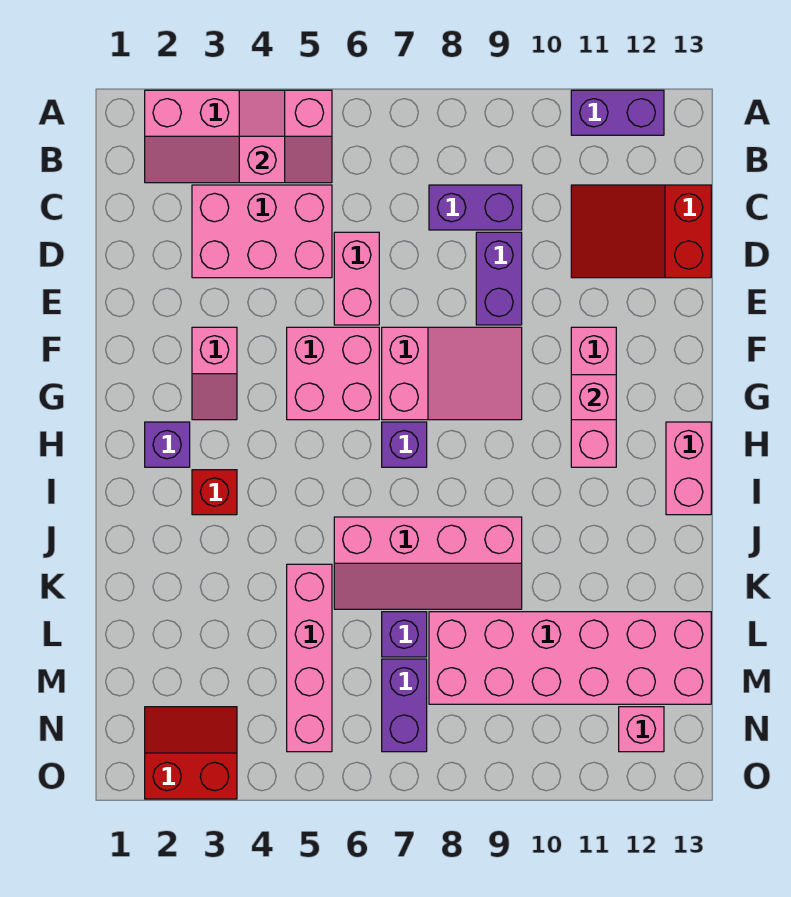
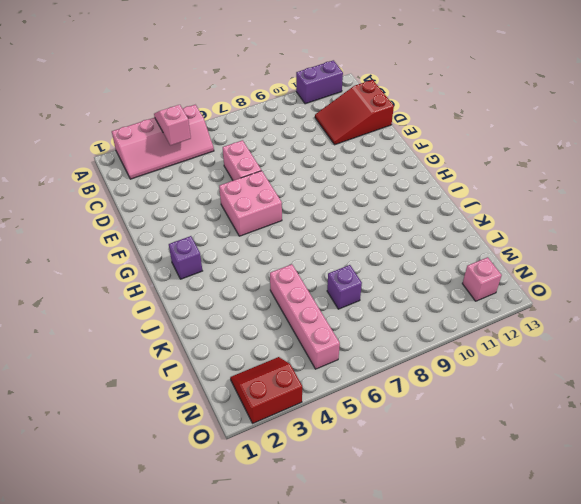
none -> pink brick C3:D5 level 1
none -> purple brick C8:C9 level 1
none -> purple brick D9:E9 level 1

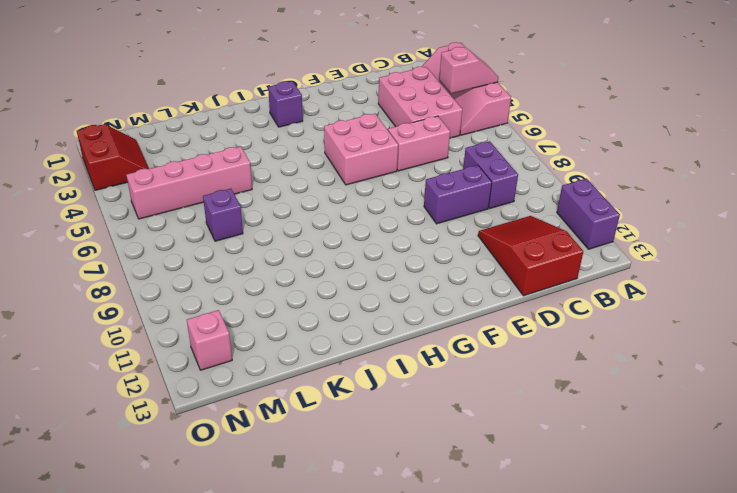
none -> pink slope F3:G3 level 1 top F
none -> pink slope F7:G9 level 1 top 7
none -> pink brick F11:H11 level 1

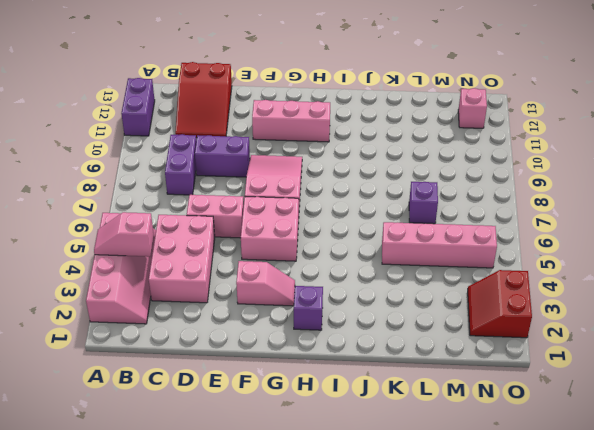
none -> purple brick H7 level 1
none -> pink brick H13:I13 level 1
none -> red brick I3 level 1

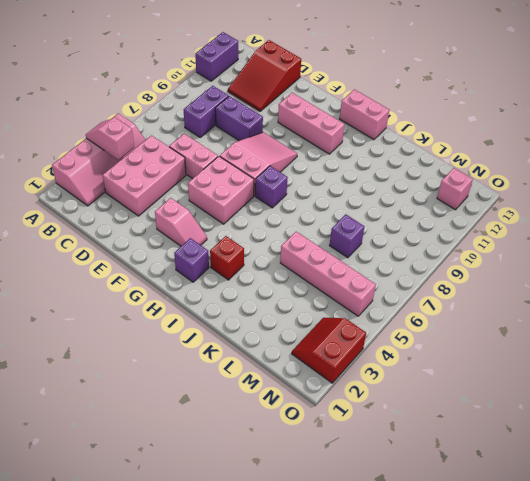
none -> pink slope J6:K9 level 1 top J
none -> pink brick L8:M13 level 1
none -> purple brick M7:N7 level 1

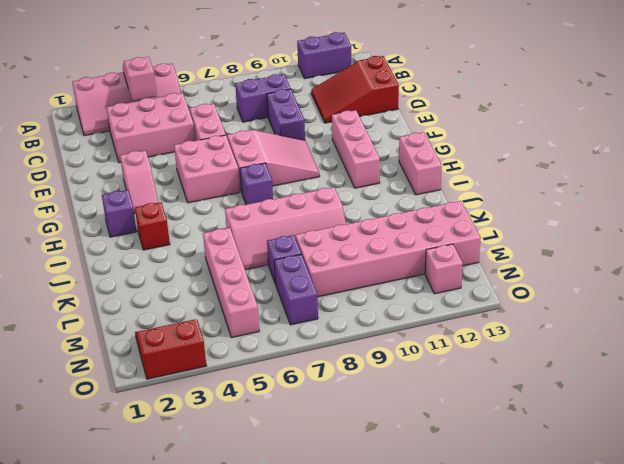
none -> pink brick G11 level 2

